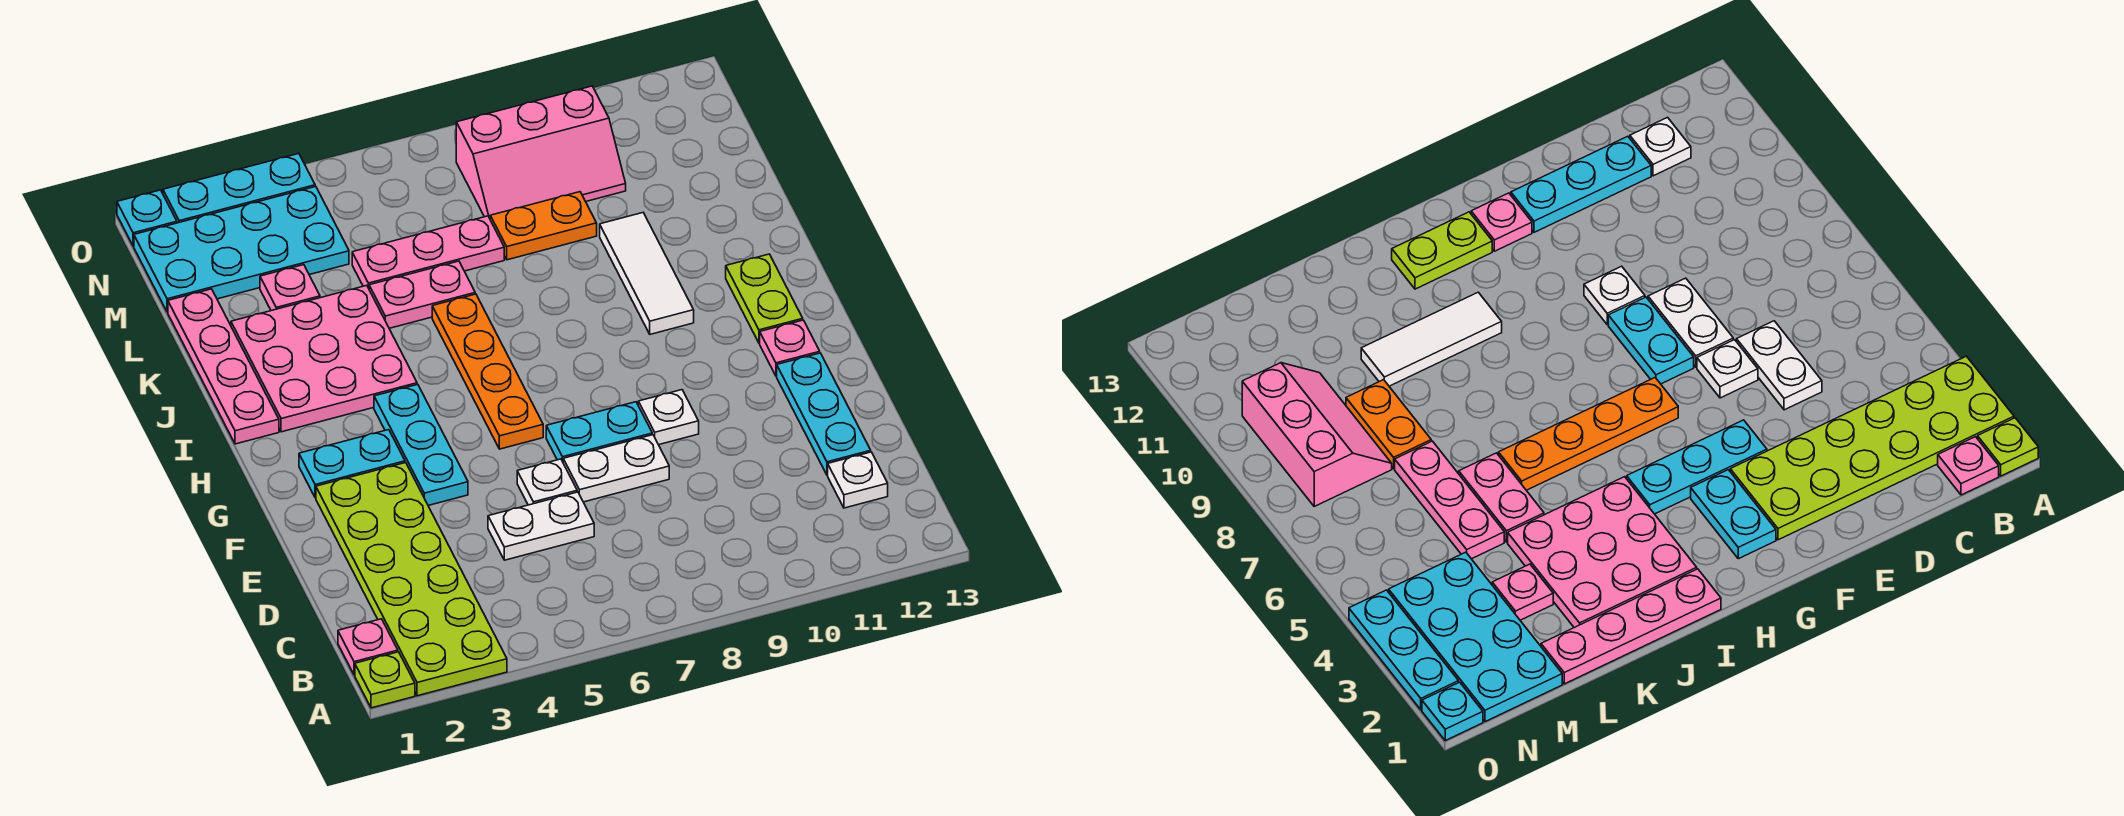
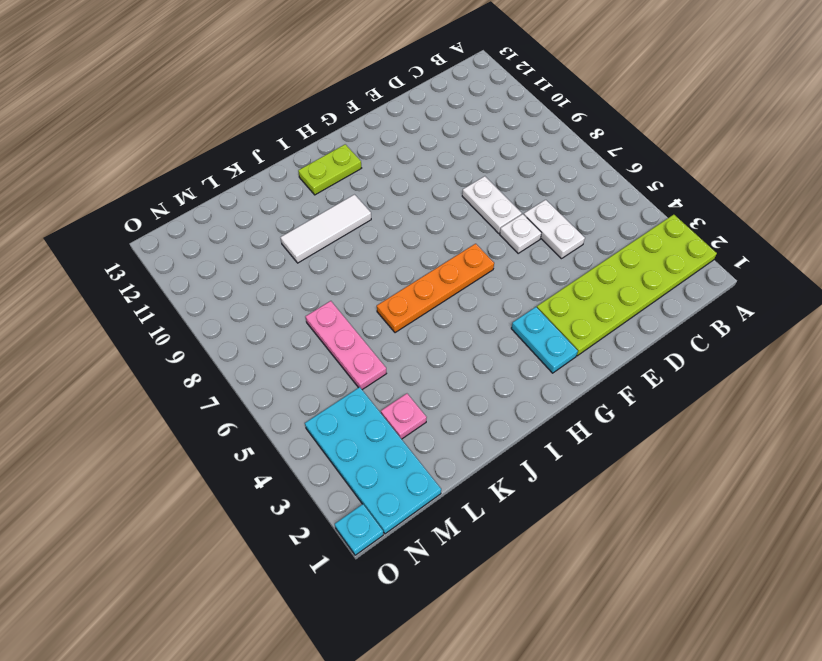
none -> lime plate A1 level 1
none -> pink plate B1 level 1
none -> white plate C12 level 1

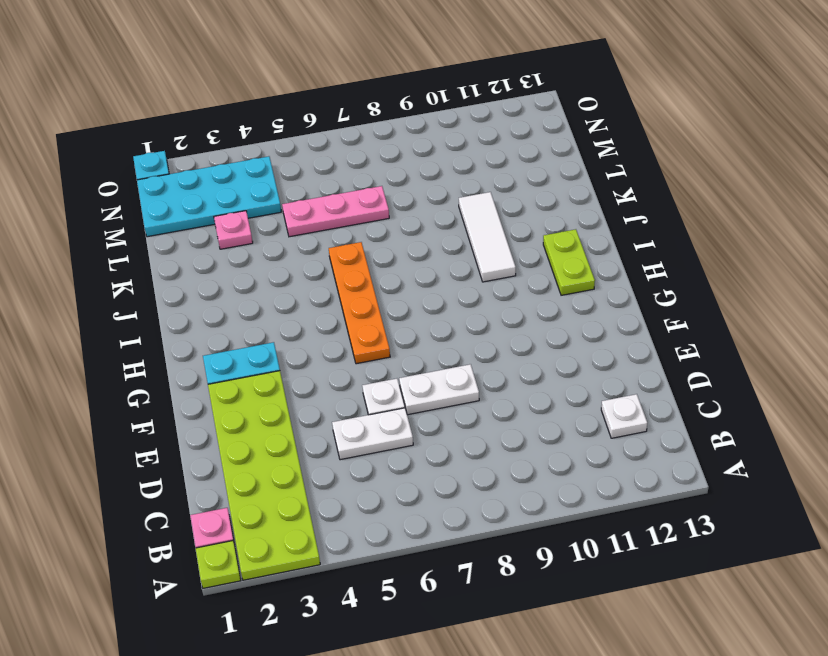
none -> cyan plate D12:F12 level 1
none -> cyan plate F4:H4 level 1
none -> cyan plate F7:F8 level 1

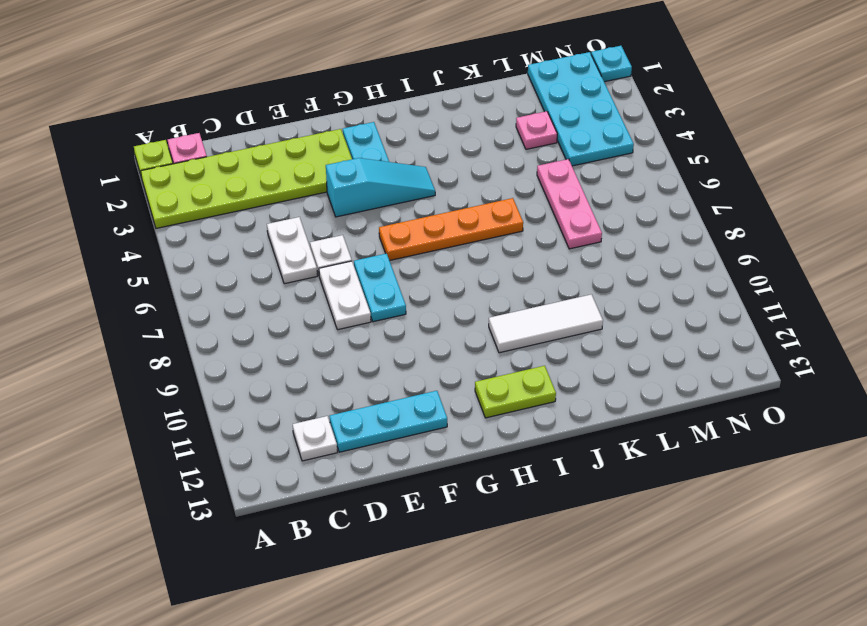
cyan slope F4:H4 level 1 top F -> cyan plate F4:H4 level 1
none -> white plate F9 level 1
none -> pink plate G12 level 1
none -> pink plate I1:L1 level 1

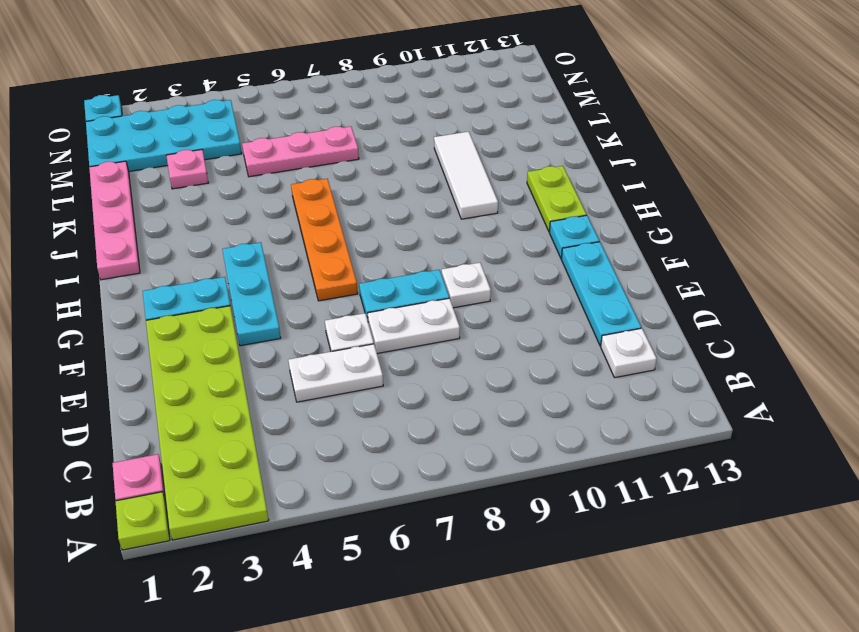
cyan plate G12 level 1 -> pink plate G12 level 1
none -> pink plate I2:K4 level 1
none -> pink plate K5:K6 level 1
none -> orange plate L8:L9 level 1

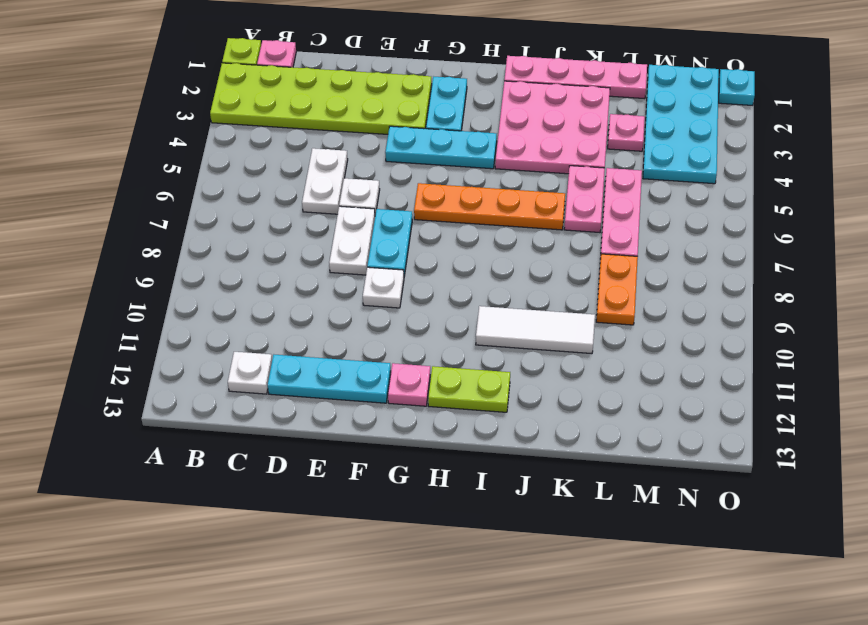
none -> pink slope M8:N10 level 1 top N
none -> cyan plate O2:O4 level 1

